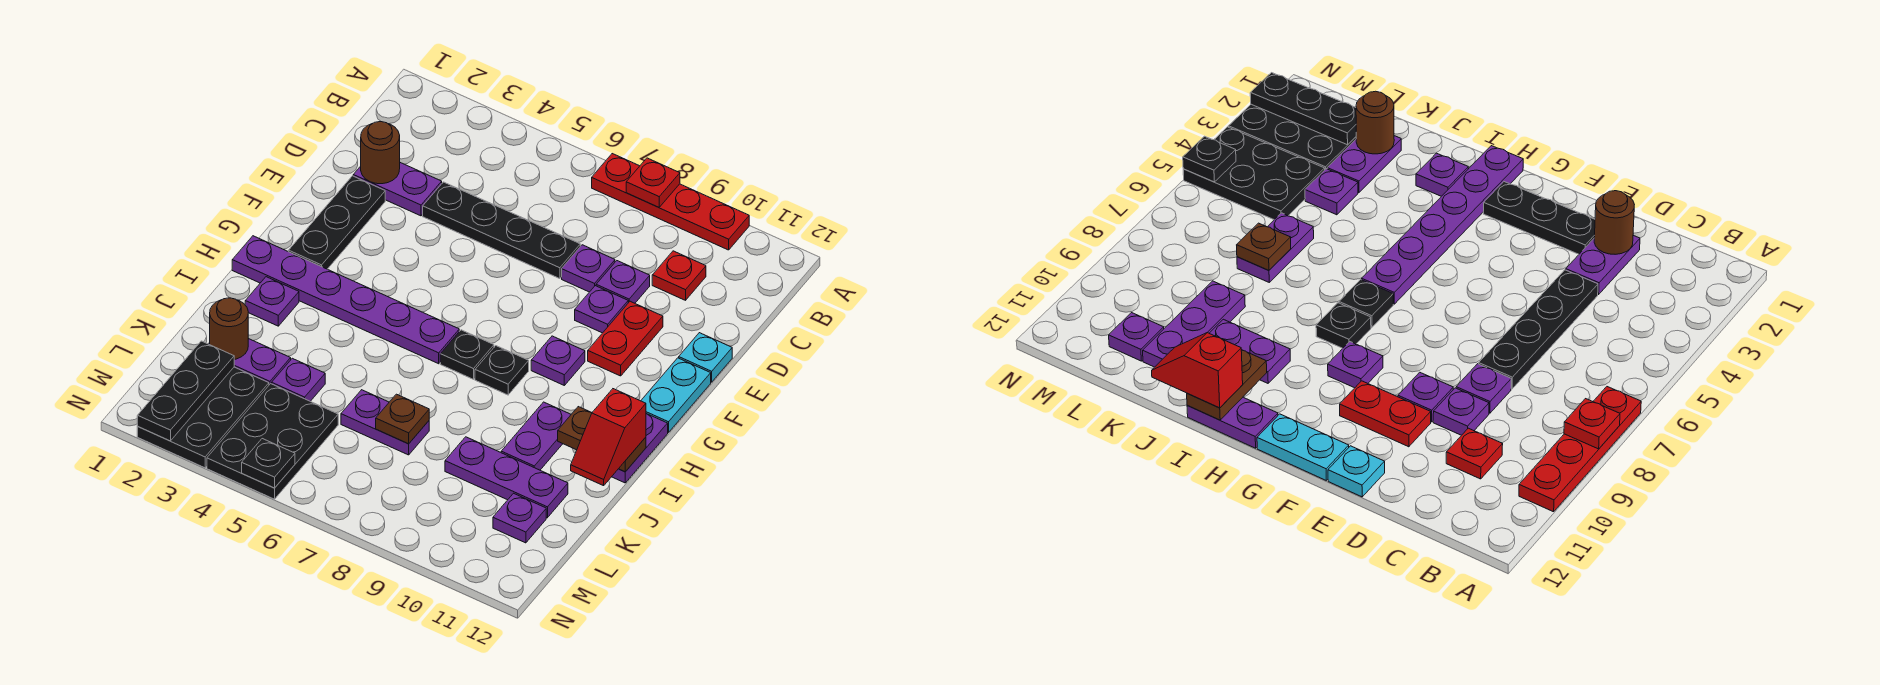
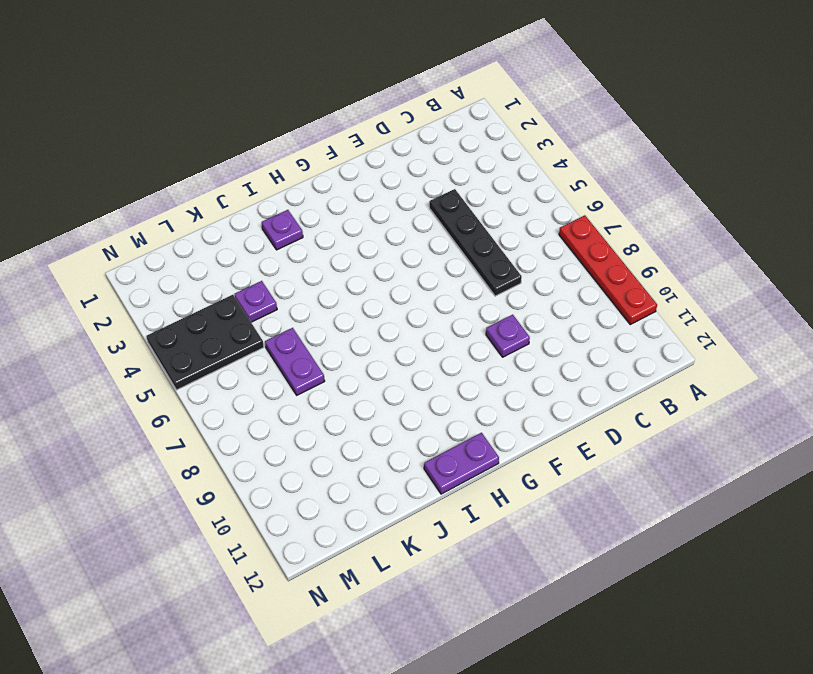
none -> red plate C10 level 1
none -> purple plate D2:D3 level 1
none -> purple plate D8 level 1
none -> purple plate D9 level 1

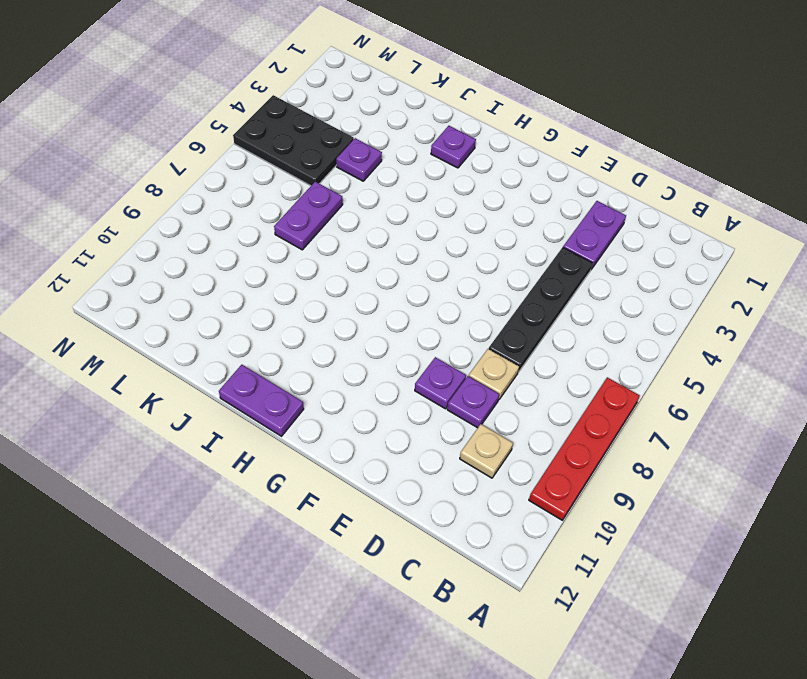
tan plate C10 level 1 -> red plate C10 level 1
tan plate D8 level 1 -> purple plate D8 level 1
none -> black plate E2:G2 level 1
none -> red plate E10:F10 level 1
none -> cyan plate E12 level 1
none -> cyan plate F12:G12 level 1

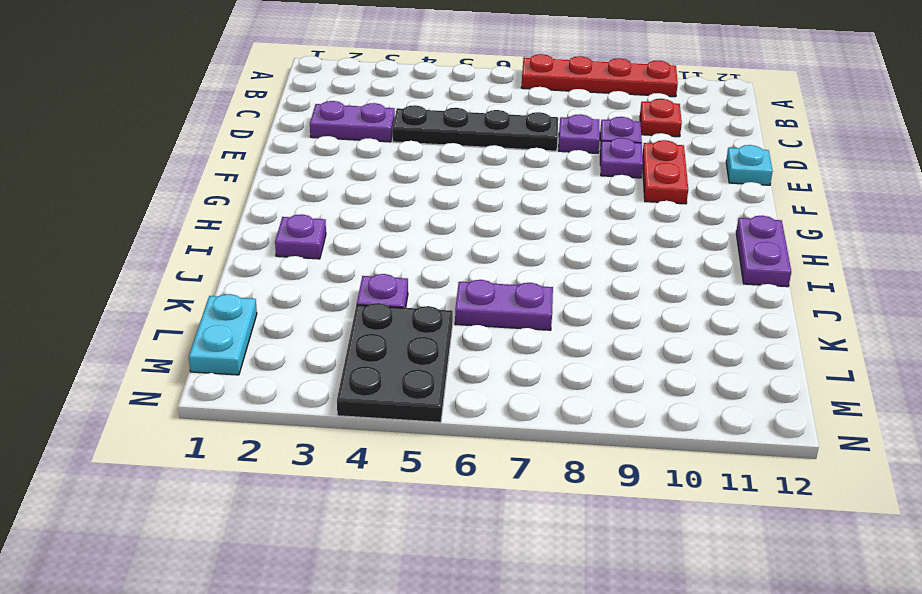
cyan plate L1:M1 level 1 -> cyan plate F12:G12 level 1
none -> black plate E2:G2 level 1
none -> purple plate G9 level 1
none -> purple plate H1:H6 level 1
none -> black plate H7 level 1

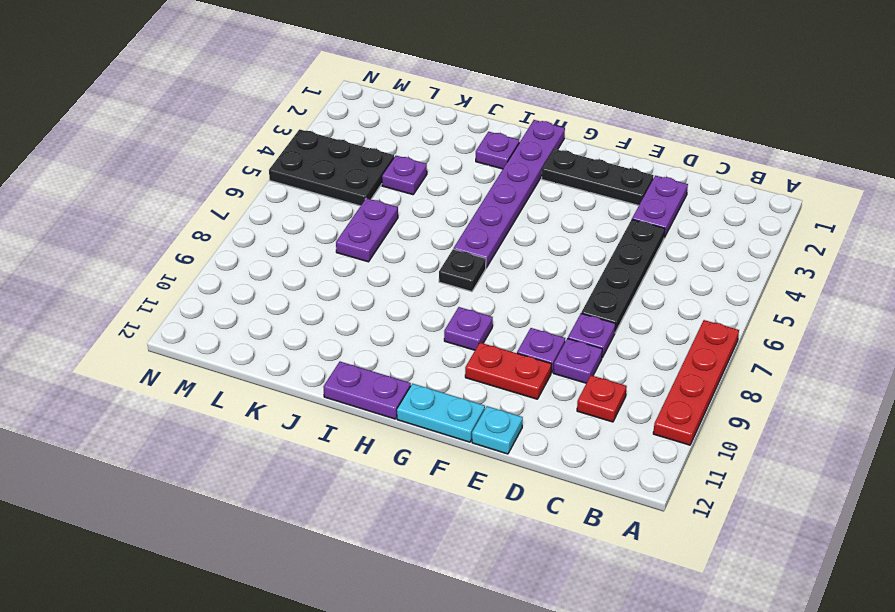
none -> black plate H8 level 1
none -> purple plate I10:J10 level 1
none -> purple plate K2:K3 level 1
none -> purple plate K9:K11 level 1

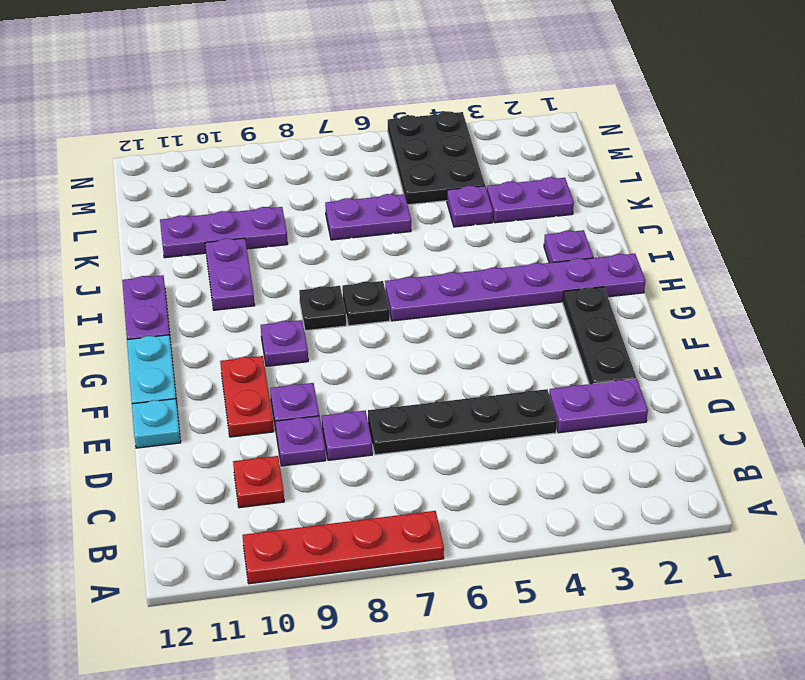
none -> black plate L2:N3 level 1
none -> purple plate L11 level 1
none -> red plate A8 level 2
none -> brown round brick D2 level 2

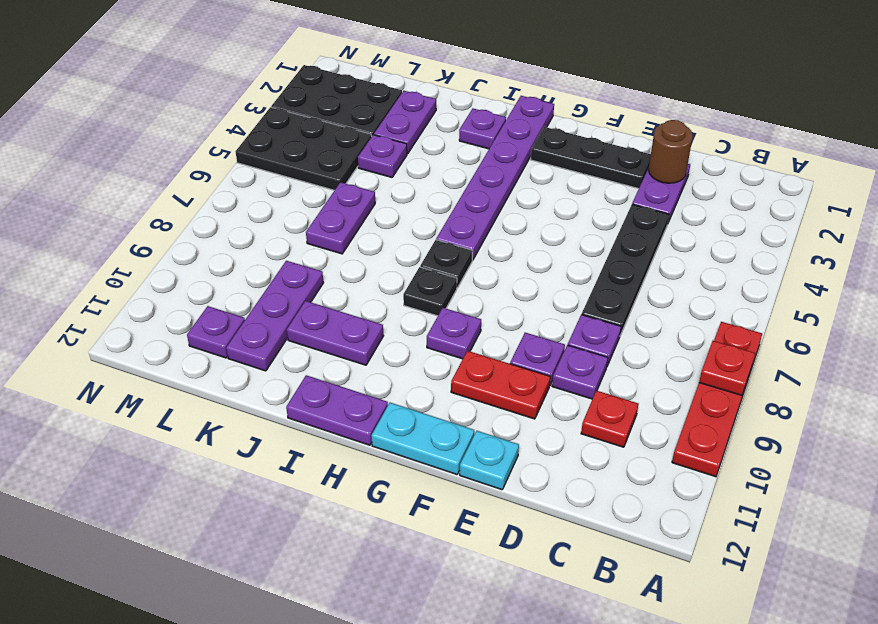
none -> brown plate I11:I12 level 2
none -> brown round brick K2 level 2
none -> brown plate K7 level 2
none -> black plate L2:N2 level 2

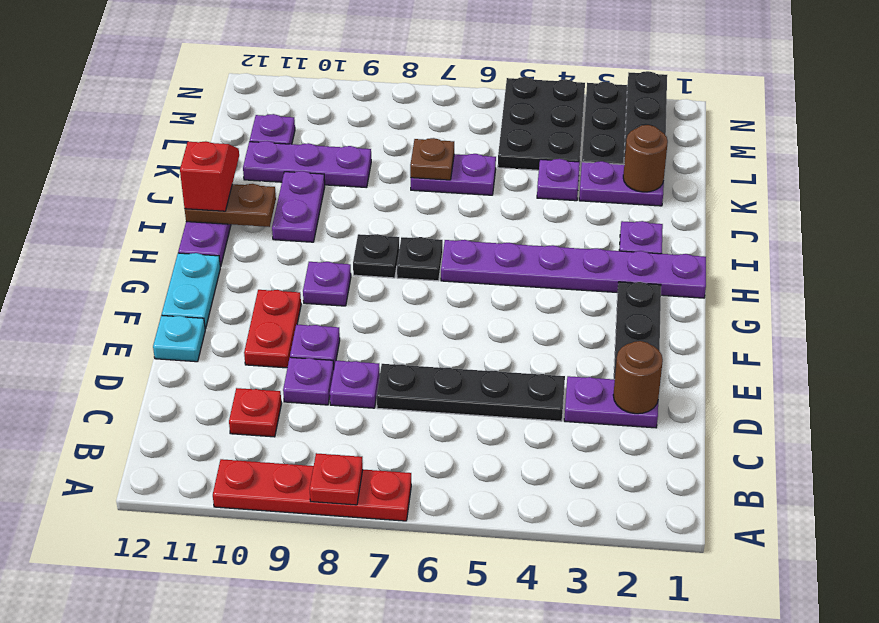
none -> black plate N5 level 2

